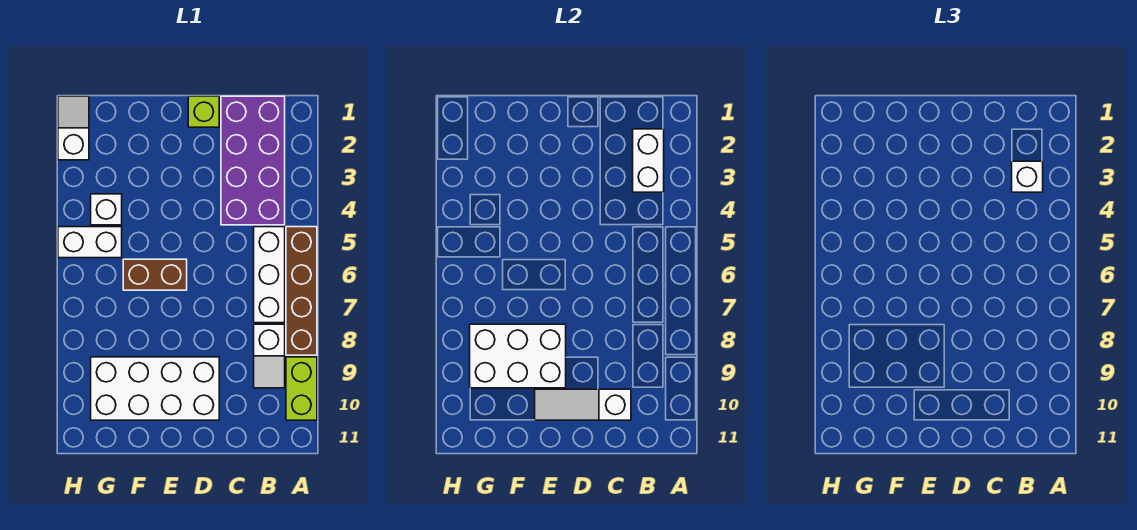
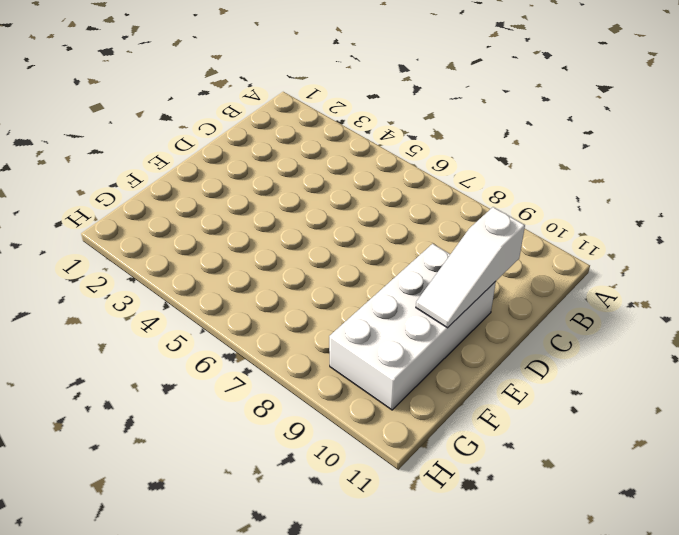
none -> brown brick A5:A8 level 1
none -> lime brick A9:A10 level 1
none -> purple brick B1:C4 level 1

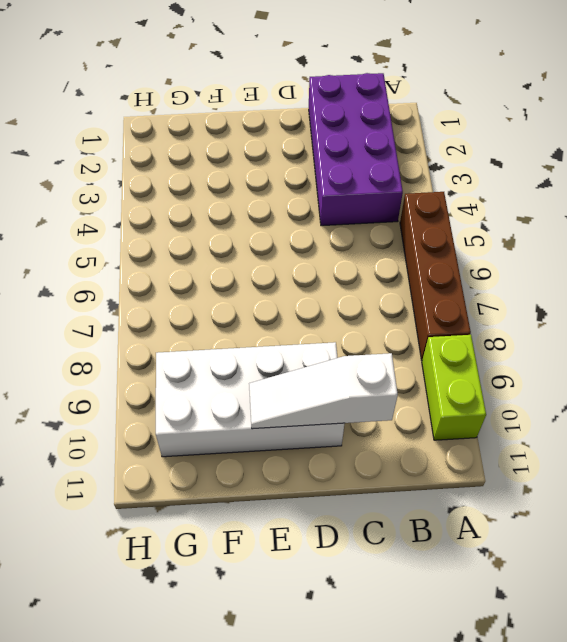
none -> white brick B5:B7 level 1
none -> white slope B8:B9 level 1 top 8
none -> lime brick D1 level 1

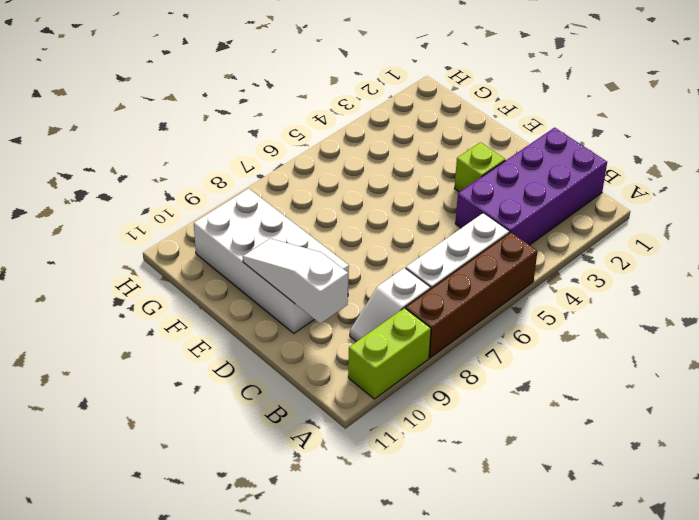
lime brick D3 level 1 -> lime brick D1 level 1
none -> brown brick E6:F6 level 1
none -> white brick G4 level 1
none -> white brick G5:H5 level 1

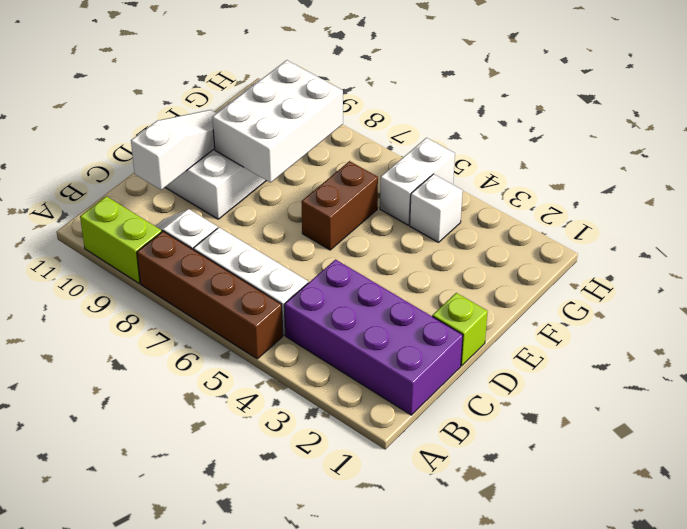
none -> white slope H1:H2 level 1 top 2
none -> white brick B2:B3 level 2
none -> white brick B3 level 3

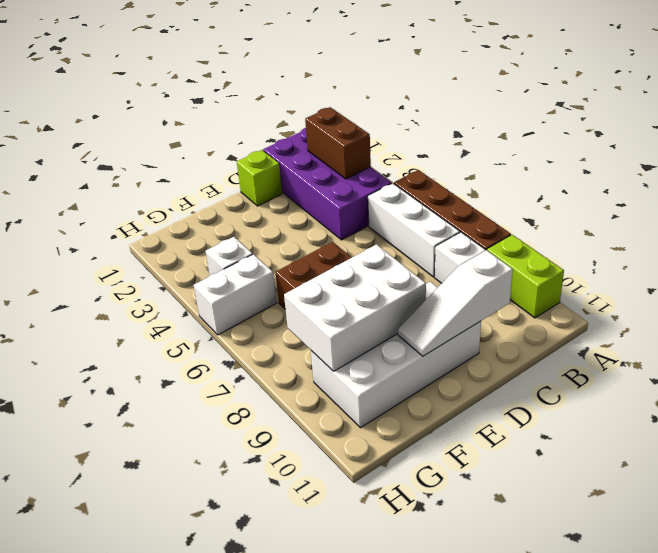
brown brick B2:B3 level 2 -> white brick B2:B3 level 2
none -> white slope H1:H2 level 1 top 2
none -> white brick B3 level 3

